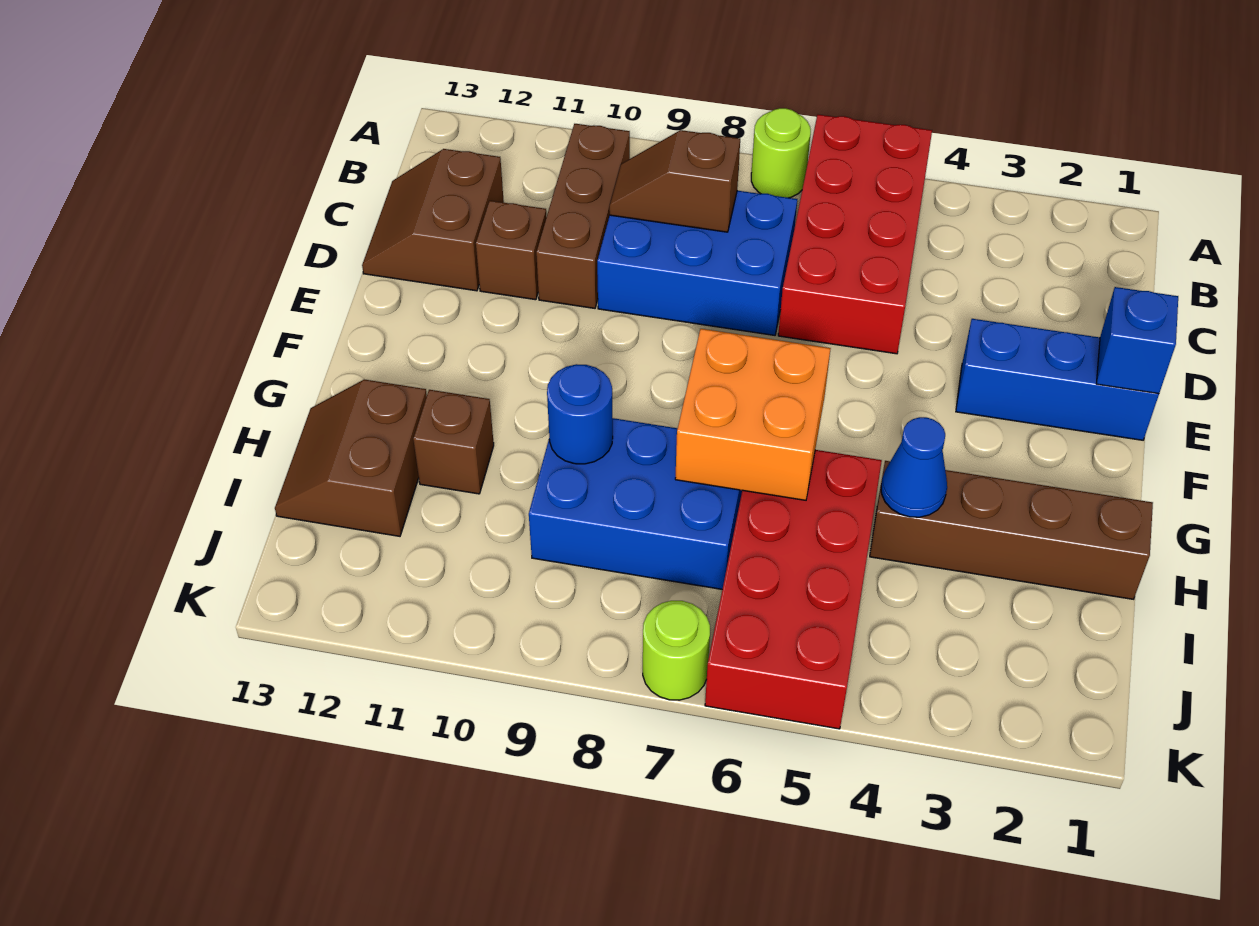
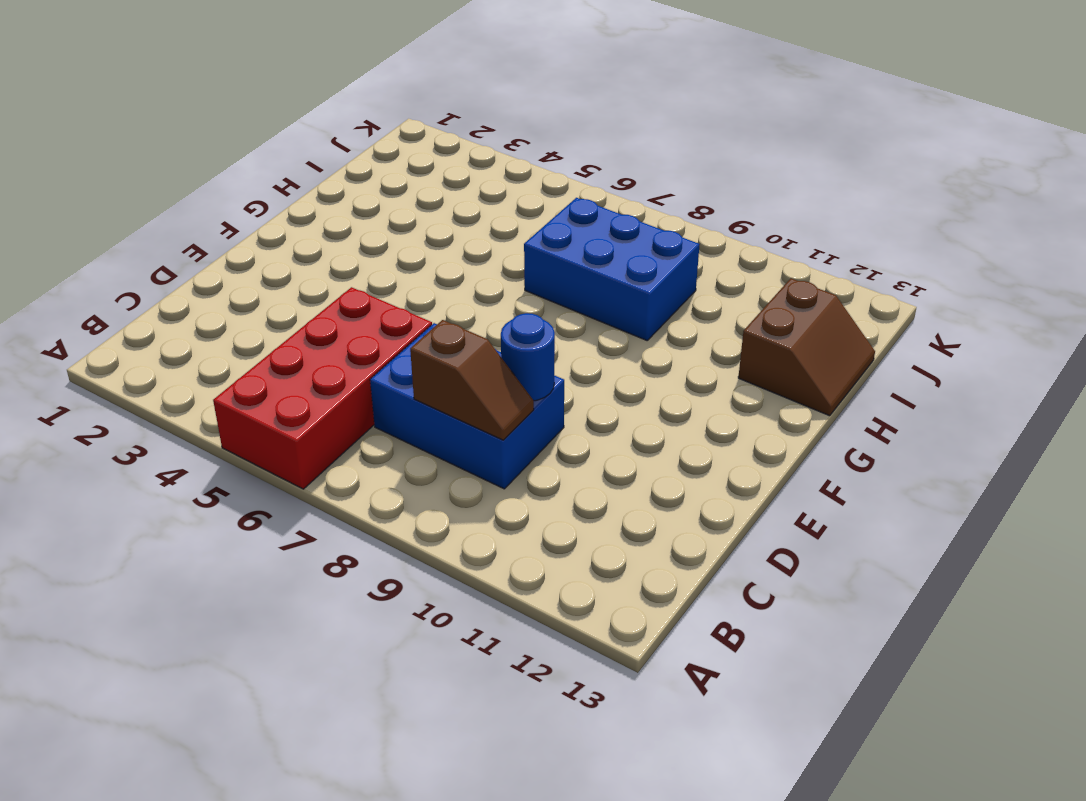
blue round brick D9 level 2 -> blue round brick H9 level 2
none -> lime round brick A7 level 1
none -> brown brick B10:D10 level 1
none -> brown slope C12:D13 level 1 top 12

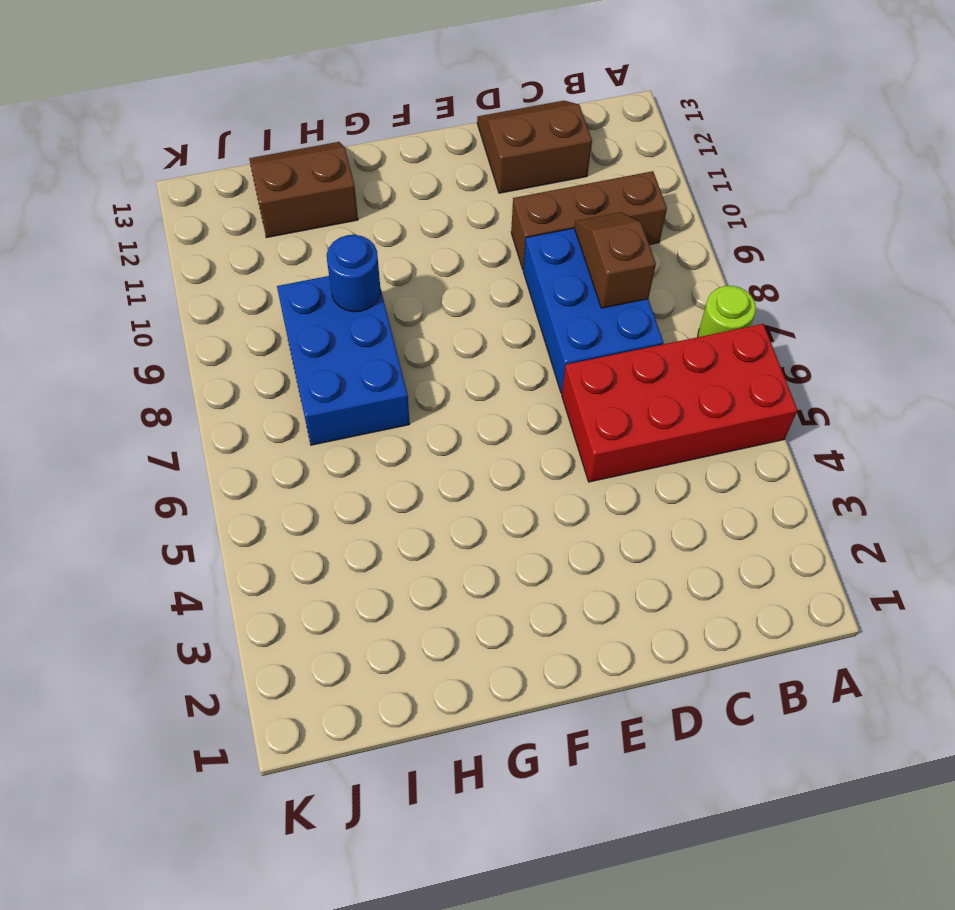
none -> brown brick D11 level 1
none -> blue brick E1:E3 level 1
none -> brown brick H1:H4 level 1

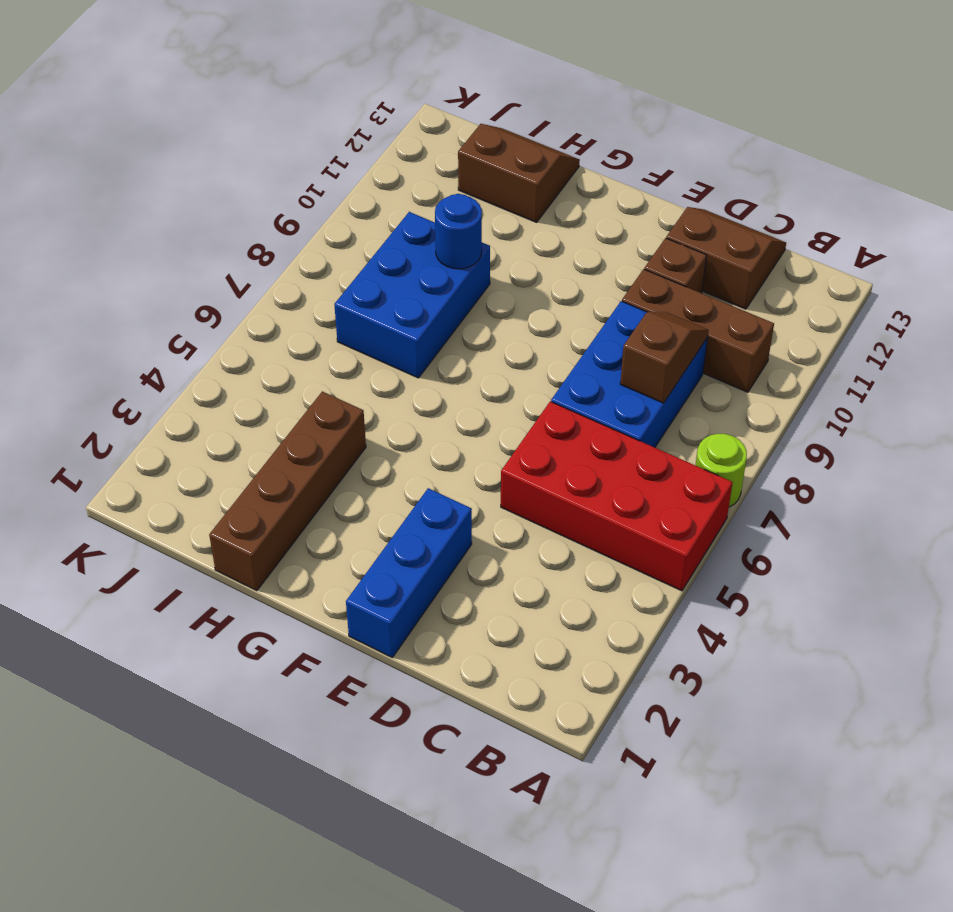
none -> red brick H5:K6 level 1
none -> brown brick H11 level 1
none -> lime round brick K7 level 1

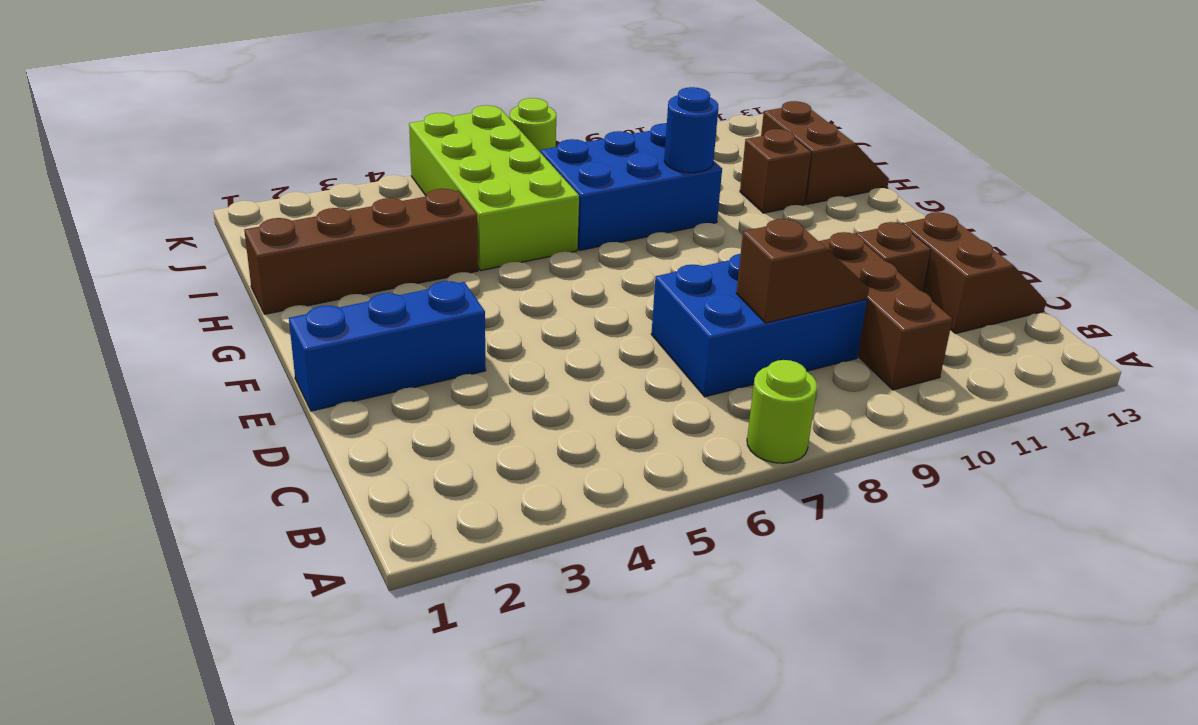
lime brick H5:K6 level 1 -> red brick H5:K6 level 1
none -> red brick A5:D6 level 1
none -> blue brick E1 level 2
none -> orange brick G6:H7 level 2

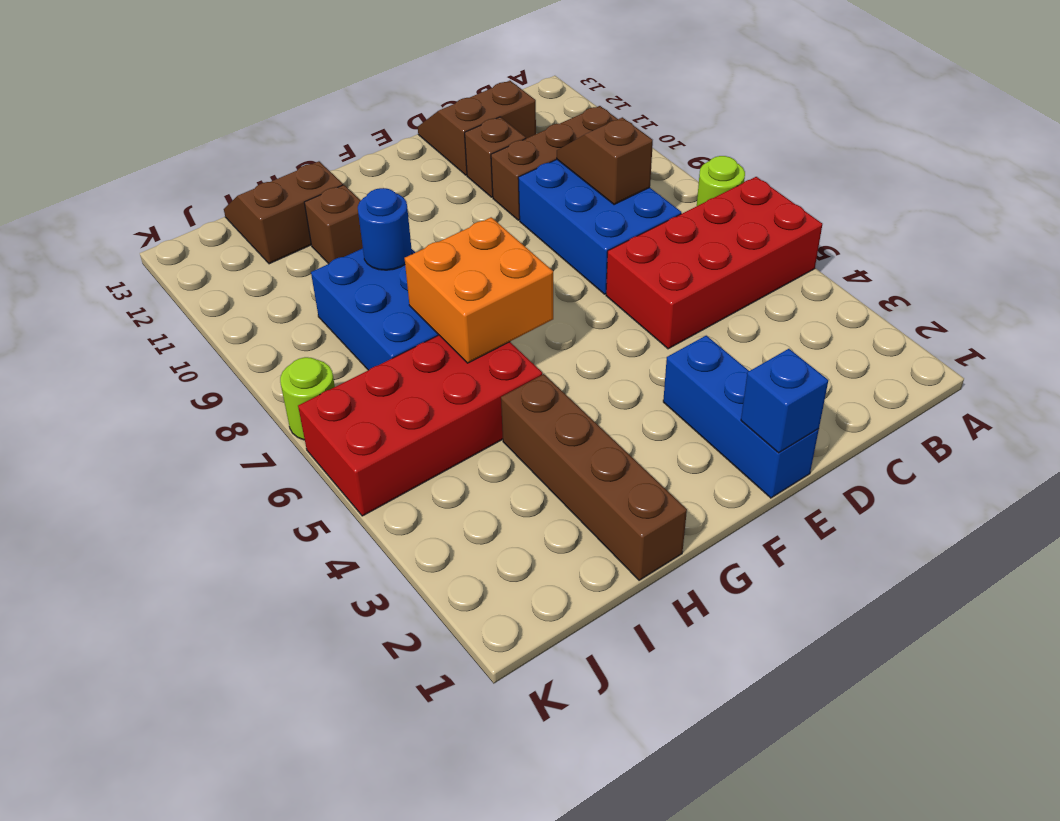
none -> blue cone H4 level 2

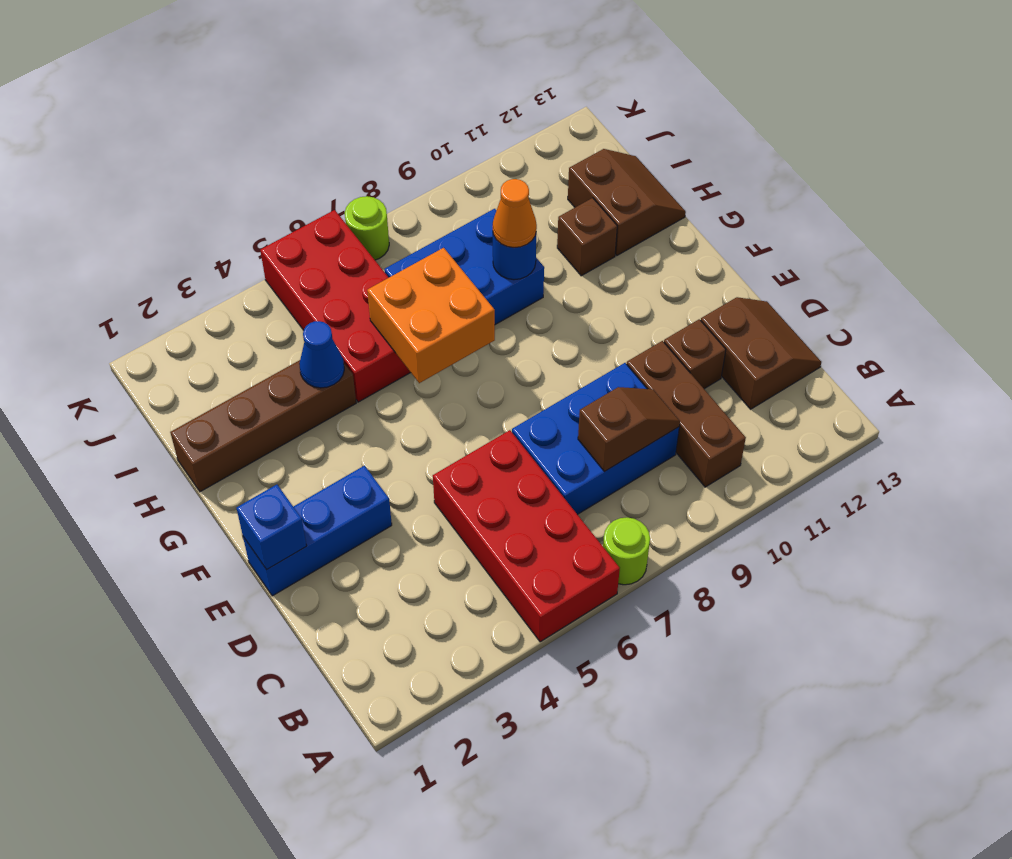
orange cone H9 level 3 -> none

